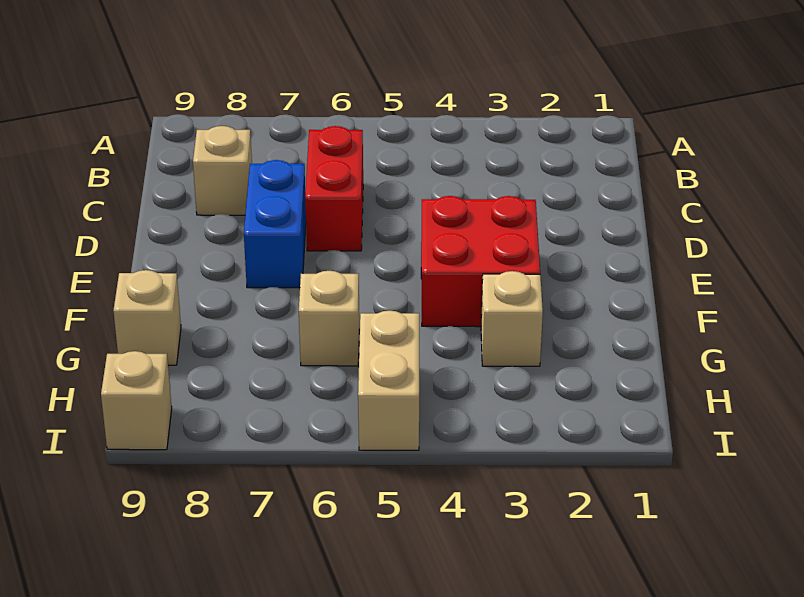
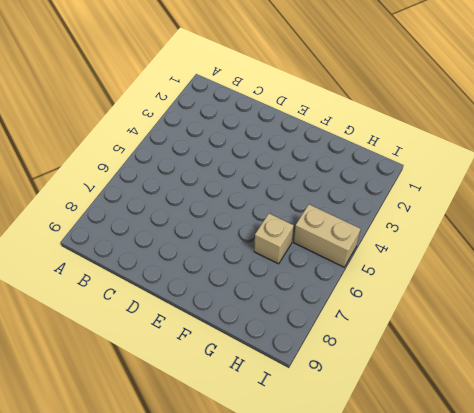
none -> red brick C6:D6 level 1
none -> tan brick C8 level 1

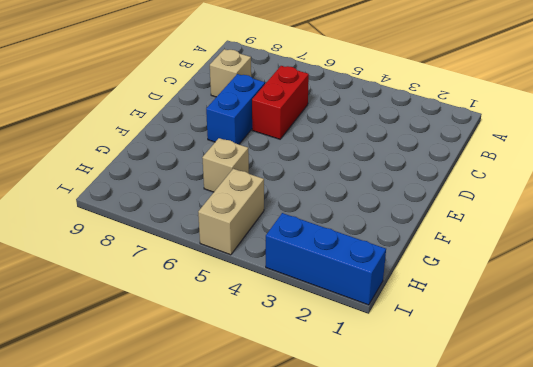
blue brick I1:I3 level 1 -> none
none -> red brick E3:F4 level 1
none -> tan brick G3 level 1

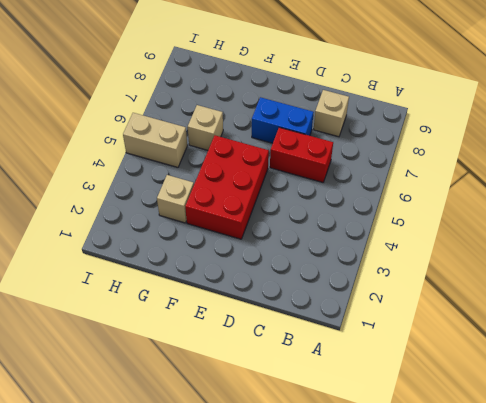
red brick E3:F5 level 1 -> red brick E3:F4 level 1
none -> tan brick G9 level 1
none -> tan brick I9 level 1

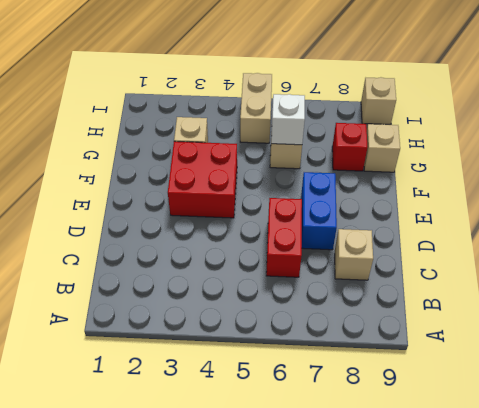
white brick G6 level 2 -> none
red brick G8 level 1 -> none

